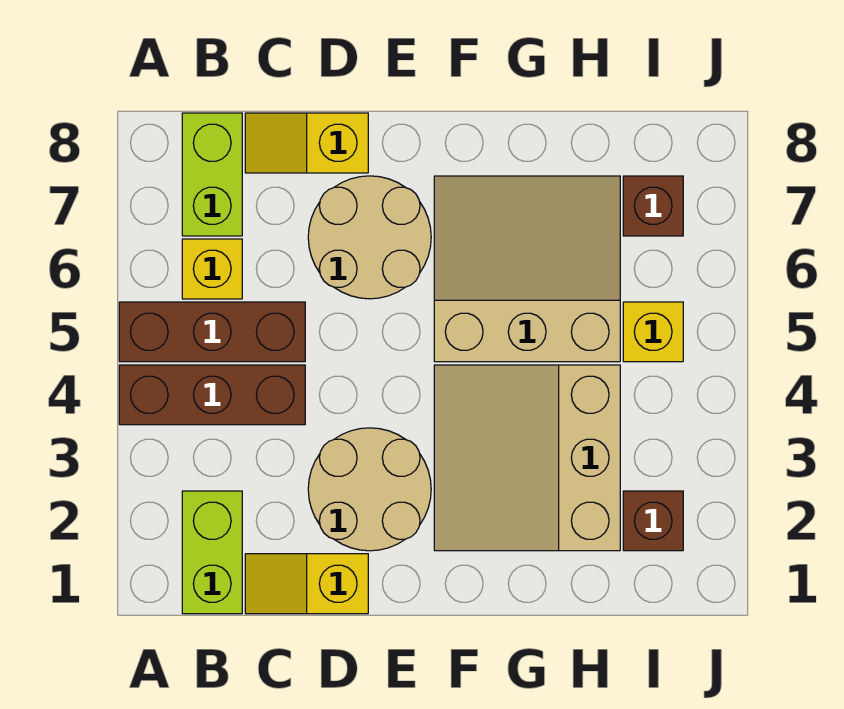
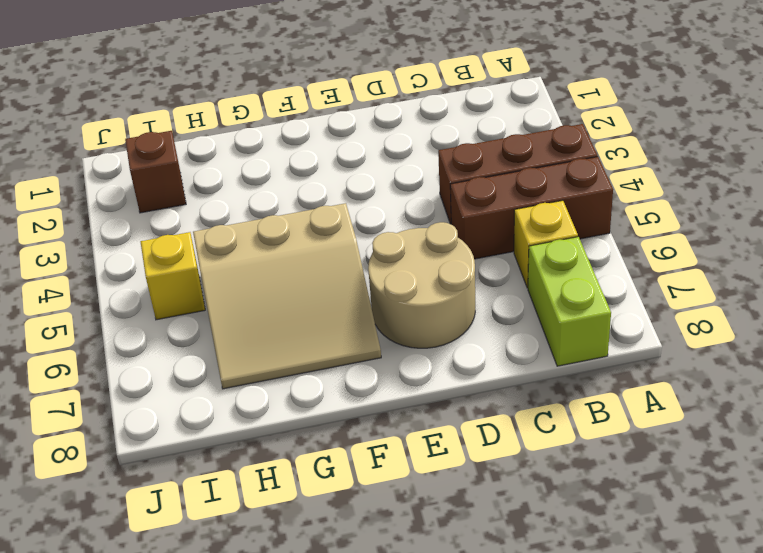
none -> lime brick B1:B2 level 1
none -> yellow slope C1:D1 level 1 top D
none -> yellow slope C8:D8 level 1 top D

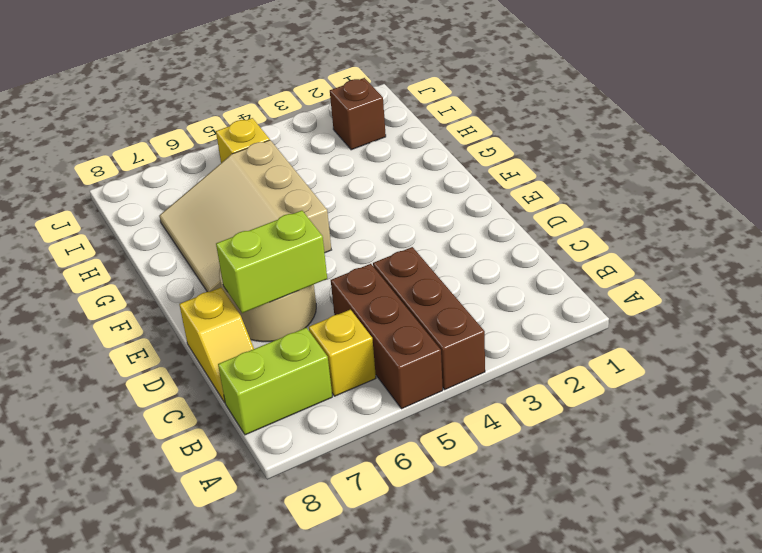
lime brick D6:D7 level 2 -> lime brick B1:B2 level 1
none -> yellow slope C1:D1 level 1 top D
none -> tan round brick D2:E3 level 1
none -> tan slope F2:H4 level 1 top H

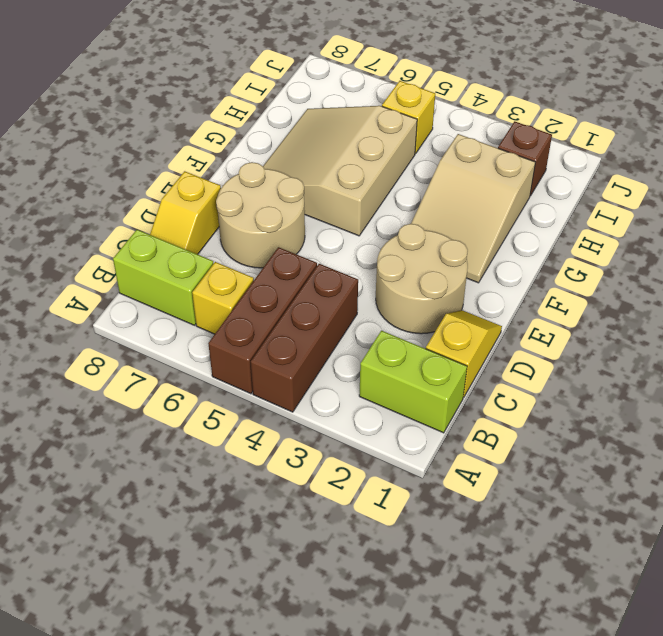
yellow slope C1:D1 level 1 top C -> yellow slope C1:D1 level 1 top D
tan slope F2:H3 level 1 top H -> tan slope F2:H4 level 1 top H
none -> brown brick I7 level 1

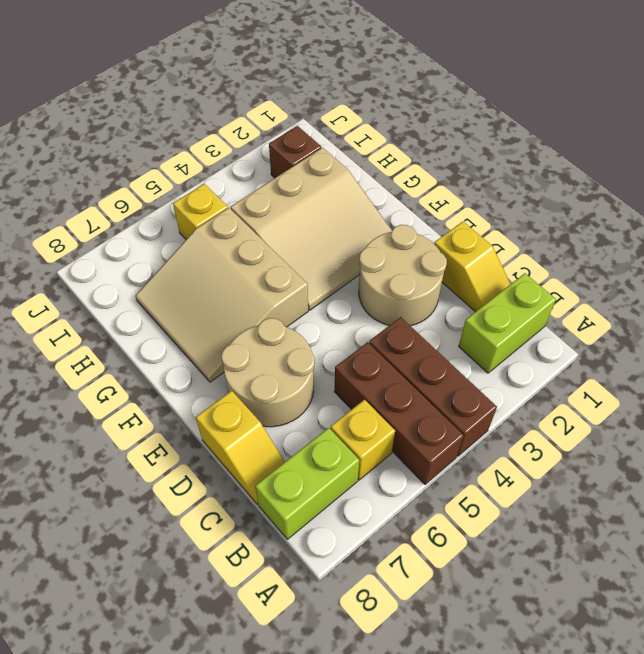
none -> brown brick I7 level 1

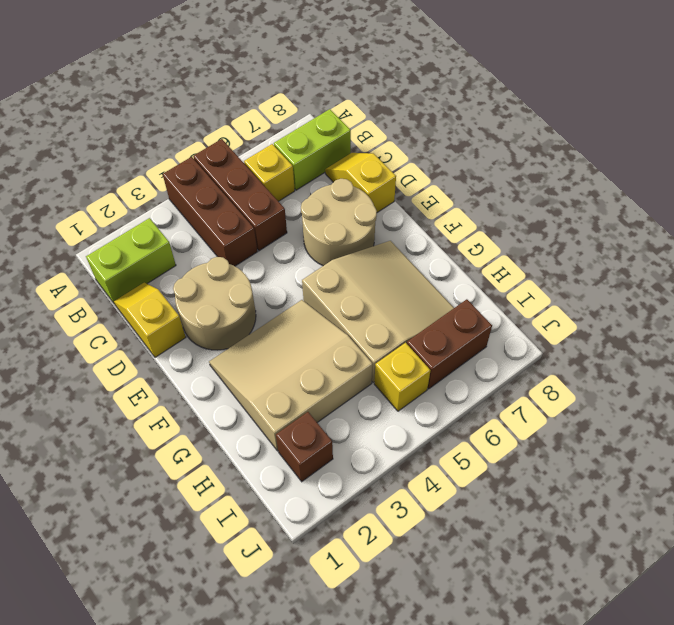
brown brick I6:I7 level 1 -> brown brick I7 level 1

